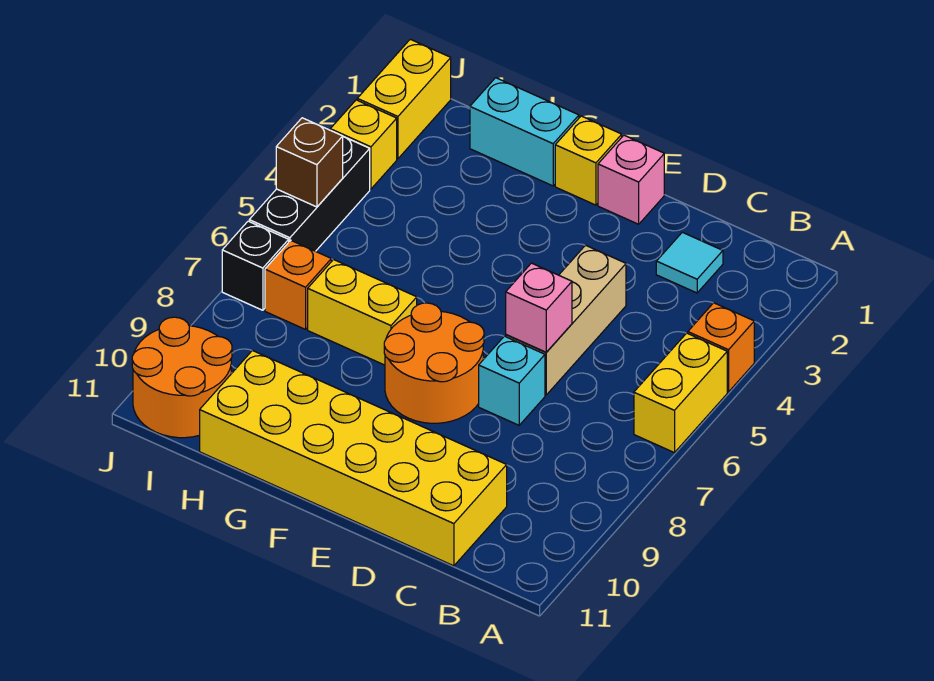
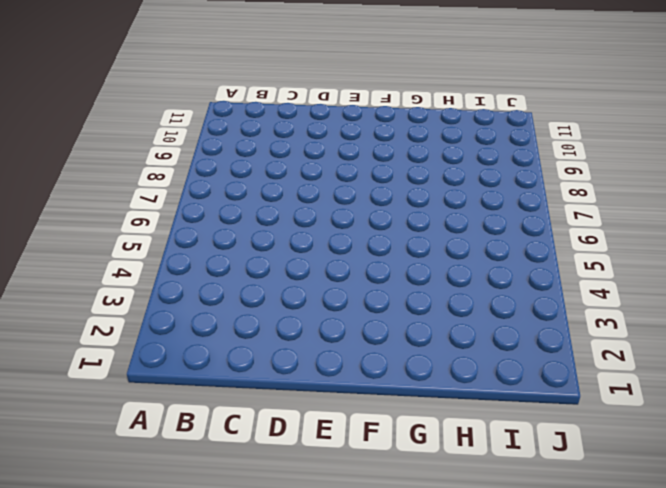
none -> orange brick A4 level 1
none -> yellow brick A5:A6 level 1
none -> cyan tile C2 level 1

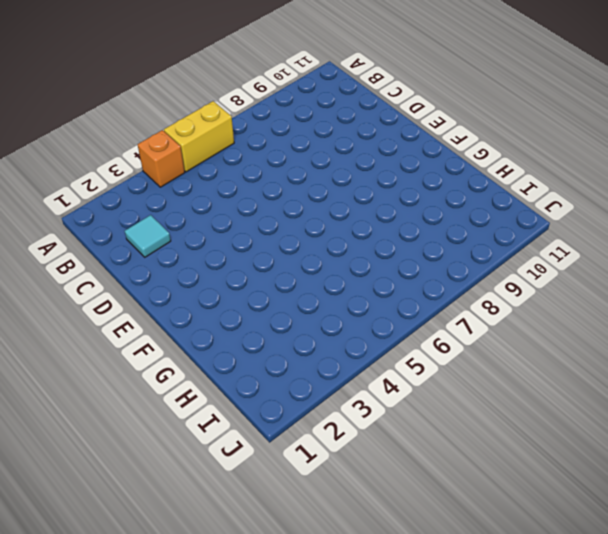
none -> yellow brick C10:H11 level 1
none -> tan brick D4:D6 level 1
none -> cyan brick D7 level 1

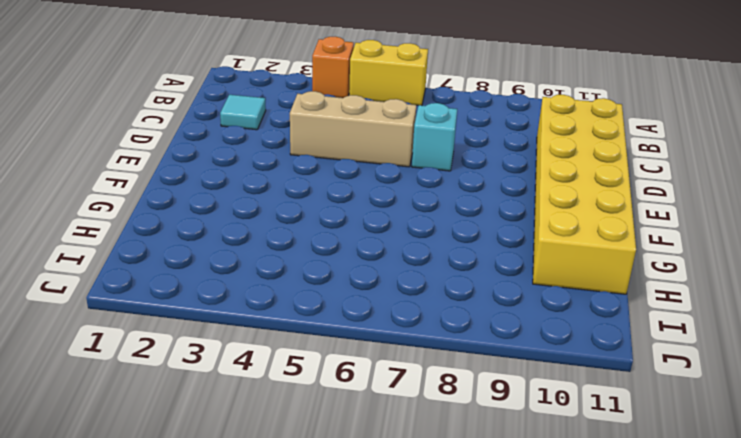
none -> pink brick E1 level 1
none -> orange round brick E7:F8 level 1
none -> yellow brick F1 level 1

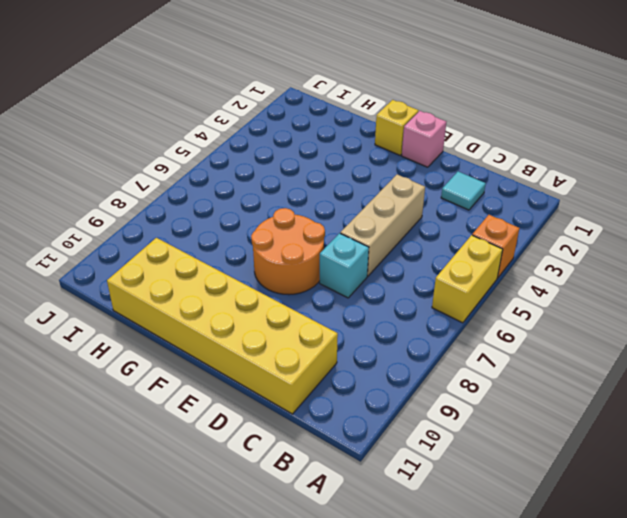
none -> cyan brick G1:H1 level 1
none -> yellow brick G7:H7 level 1
none -> orange brick I7 level 1

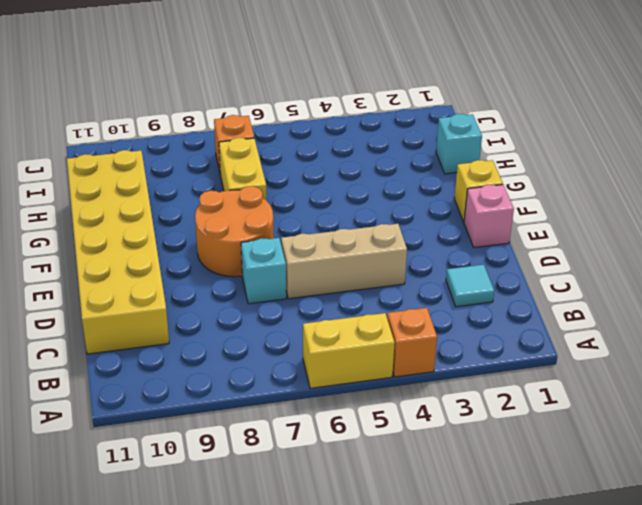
cyan brick H1 level 1 -> cyan brick G1:H1 level 1
none -> orange round brick I10:J11 level 1
none -> yellow brick J1:J2 level 1
none -> yellow brick J3 level 1

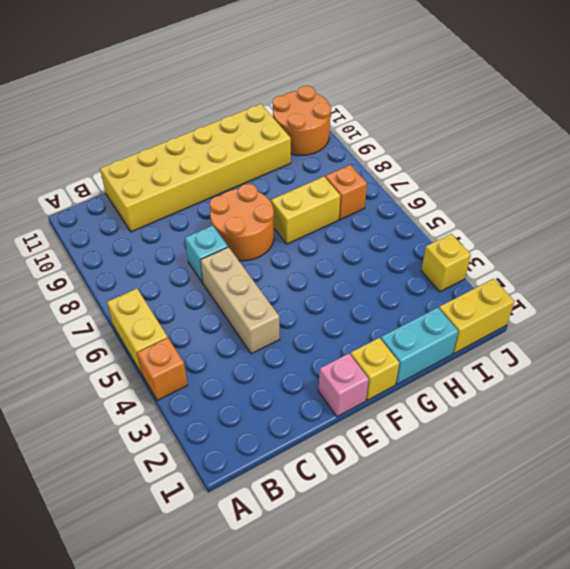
yellow brick I1:J1 level 1 -> yellow brick J1:J2 level 1
none -> cyan tile C2 level 1
none -> black brick J4:J6 level 1
none -> black brick J7 level 1

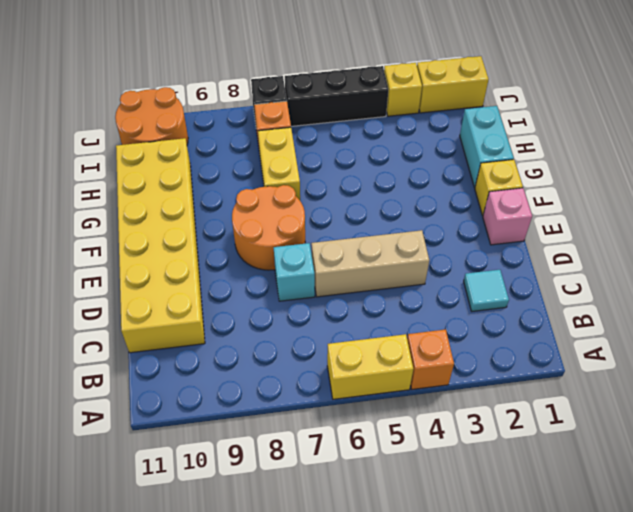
none -> pink brick D6 level 2
none -> brown brick J5 level 2

